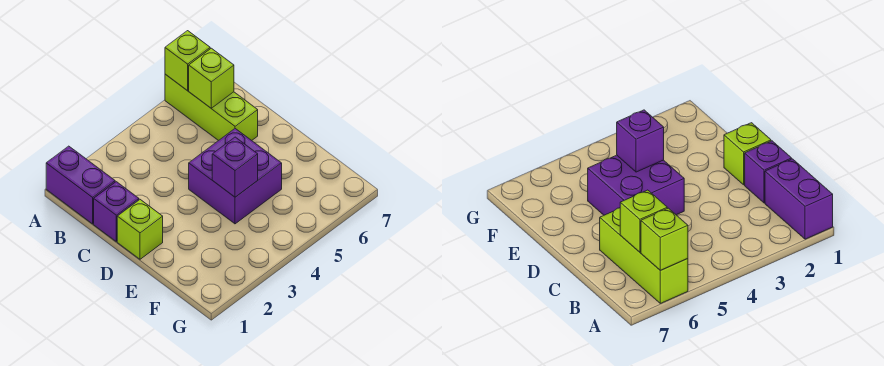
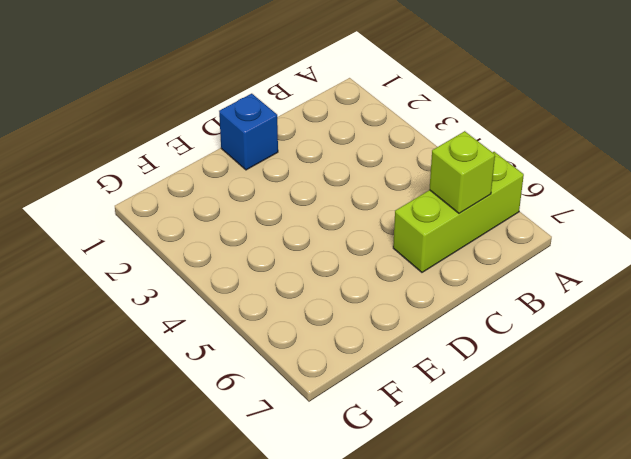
blue brick D1 level 1 -> lime brick D1 level 1
none -> purple brick A1:B1 level 1
none -> purple brick C1 level 1

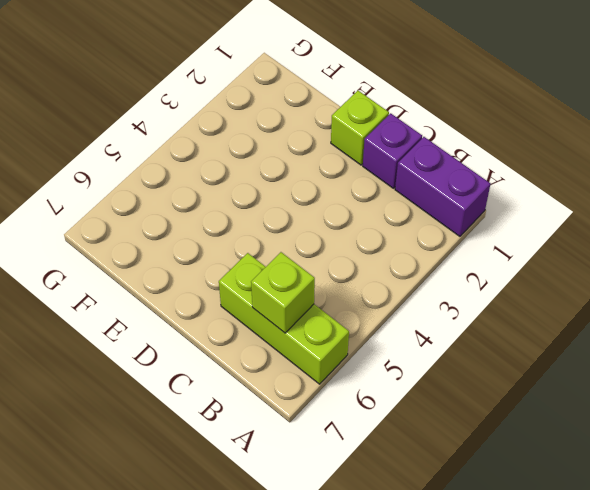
none -> purple brick D4:E5 level 1
none -> lime brick A6 level 2

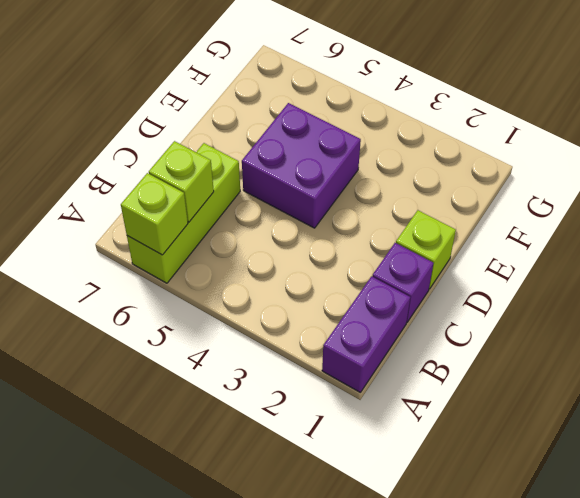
none -> purple brick E4 level 2

